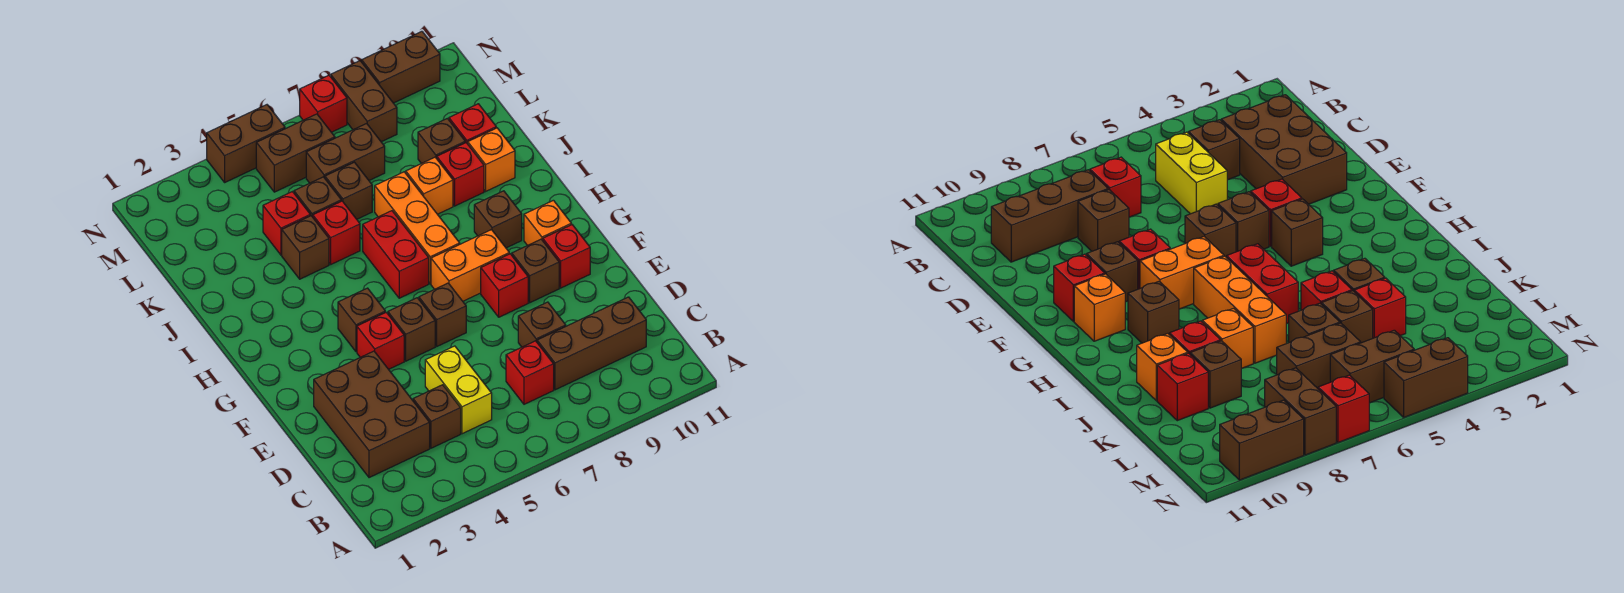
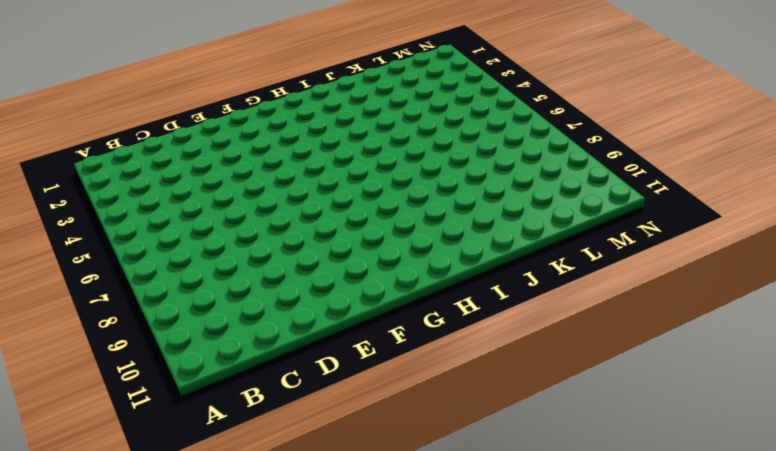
none -> brown brick C2:E3 level 1
none -> brown brick C4 level 1
none -> yellow brick C5:D5 level 1
none -> red brick C7 level 1

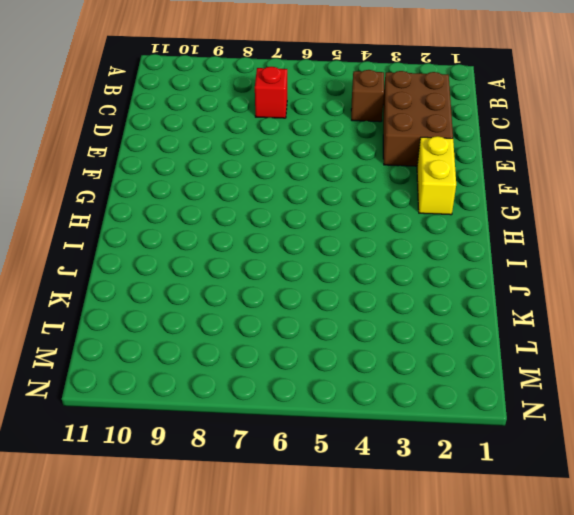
yellow brick F2:G2 level 1 -> yellow brick C5:D5 level 1
none -> brown brick C8:C10 level 1
none -> brown brick D8 level 1
none -> red brick F4 level 1
none -> brown brick F5 level 1

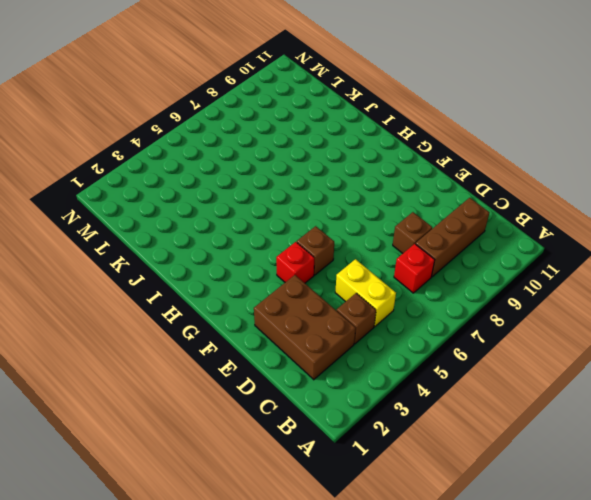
none -> brown brick F6 level 1
none -> red brick F8 level 1
none -> brown brick F9 level 1
none -> red brick F10 level 1

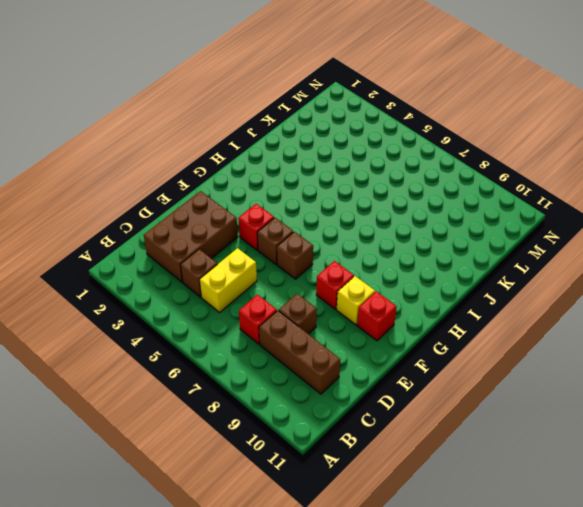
yellow brick F9 level 1 -> brown brick F9 level 1
none -> brown brick G4 level 1
none -> orange brick G7:G8 level 1
none -> orange brick G10 level 1
none -> red brick H6:I6 level 1

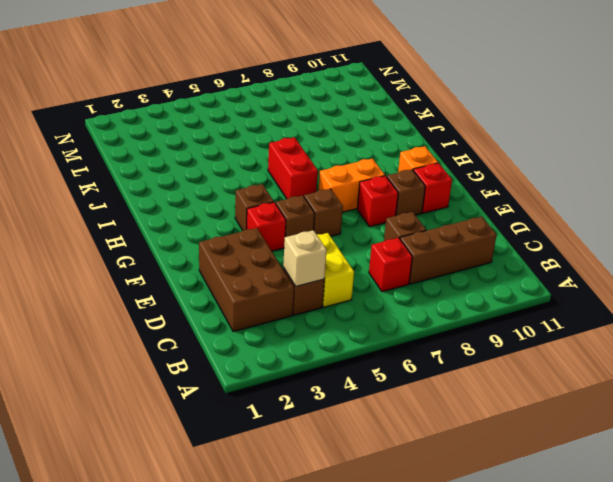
tan brick C4 level 2 -> none
none -> orange brick H7:J7 level 1
none -> brown brick H9 level 1
none -> brown brick J4 level 1
none -> red brick J5 level 1

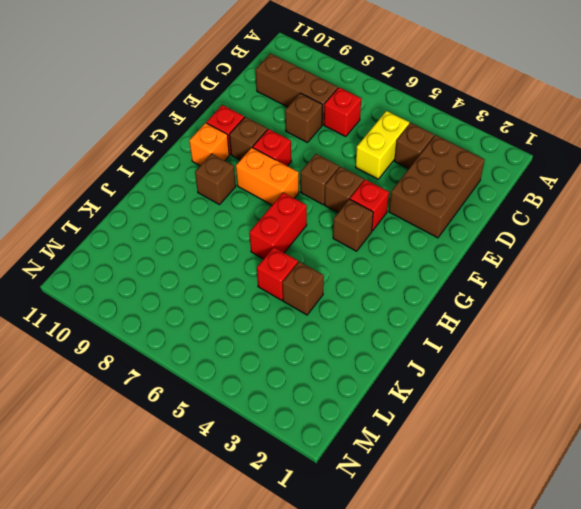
none -> orange brick H7:J7 level 1
none -> orange brick J8 level 1
none -> red brick J9 level 1
none -> orange brick J10 level 1

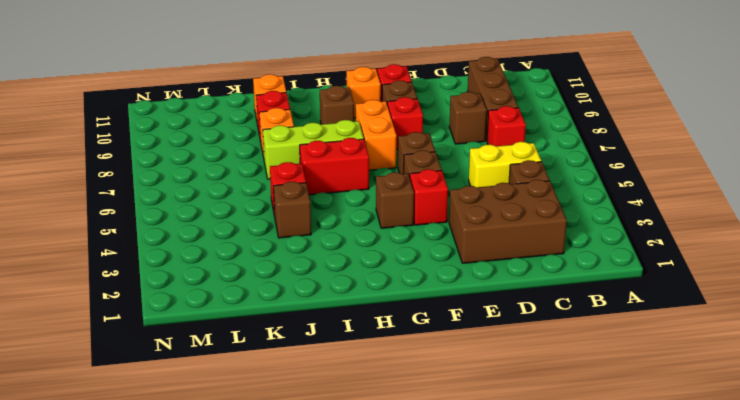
lime brick H7:J7 level 1 -> orange brick H7:J7 level 1
none -> red brick K4 level 1
none -> brown brick K5 level 1
none -> brown brick K6 level 1
none -> brown brick K9 level 1

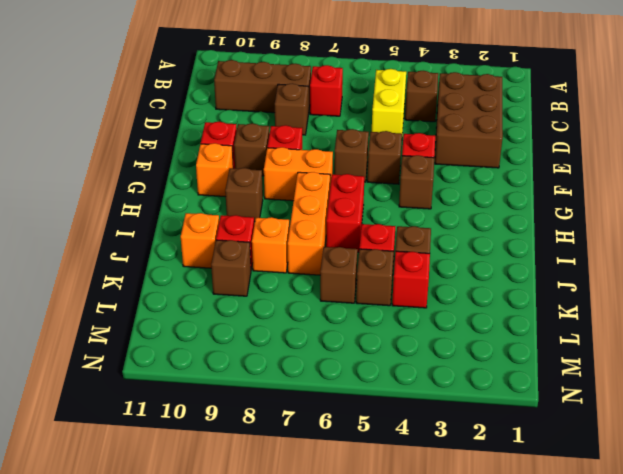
none -> red brick K10 level 1
none -> brown brick L6:L7 level 1
none -> brown brick M5:M6 level 1
none -> brown brick M8:N8 level 1

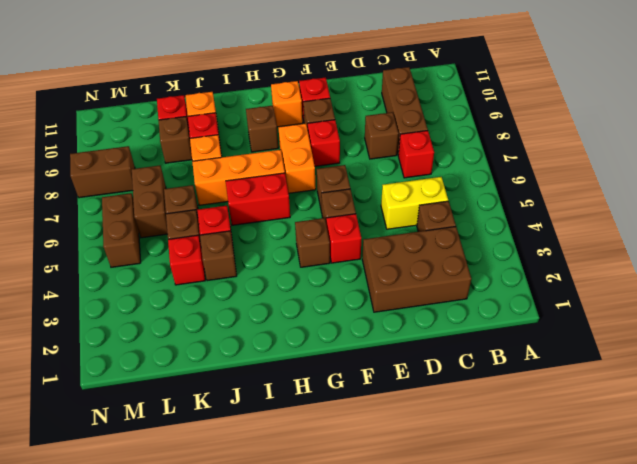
none -> brown brick N4:N5 level 1
none -> red brick N7 level 1
none -> brown brick N9:N10 level 1

